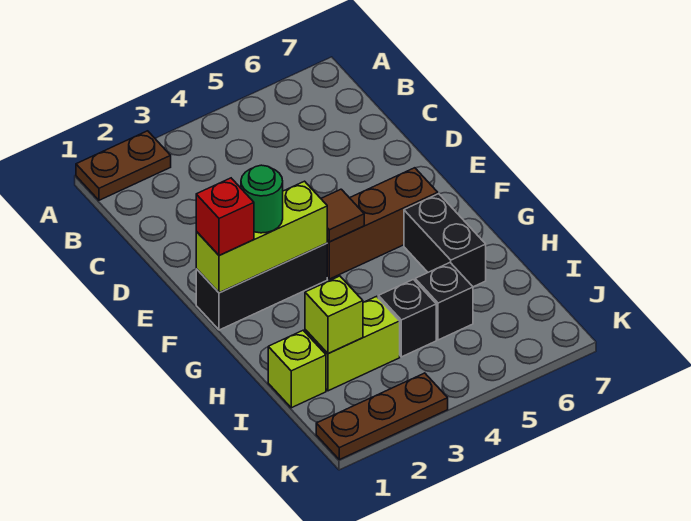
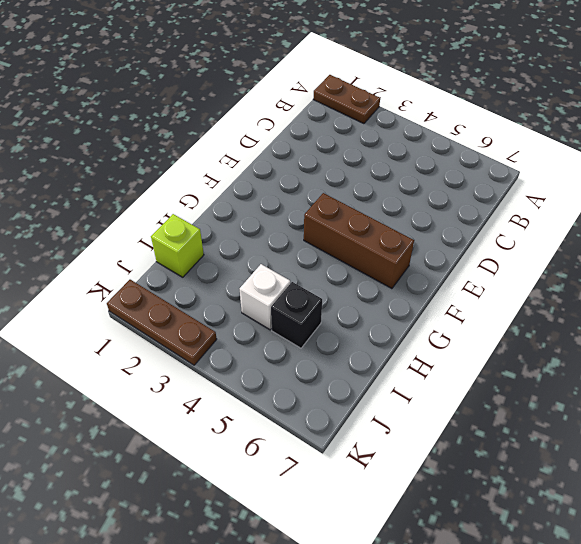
white brick I4 level 1 -> black brick I4 level 1
none -> black brick F1:F3 level 1
none -> black brick G6:H6 level 1
none -> lime brick I2:I3 level 1

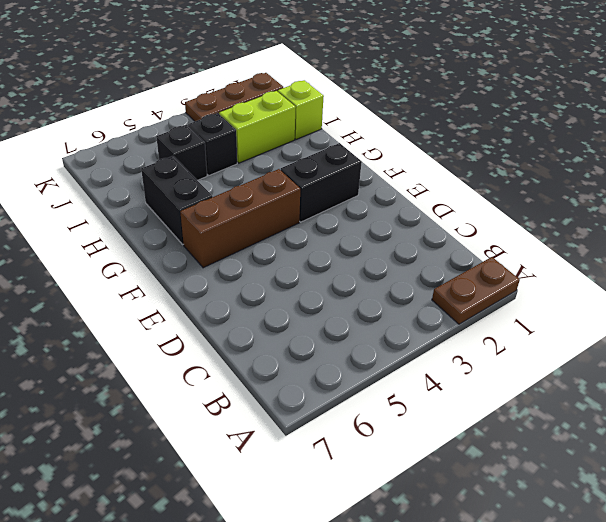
black brick F2:F3 level 1 -> black brick F1:F3 level 1
none -> lime brick F1:F3 level 2
none -> brown tile F4 level 2
none -> lime brick I2 level 2

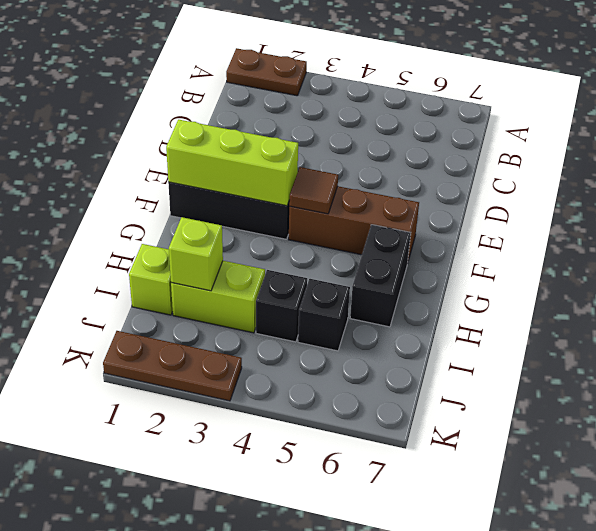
none -> red brick F1 level 3
none -> green round brick F2 level 3

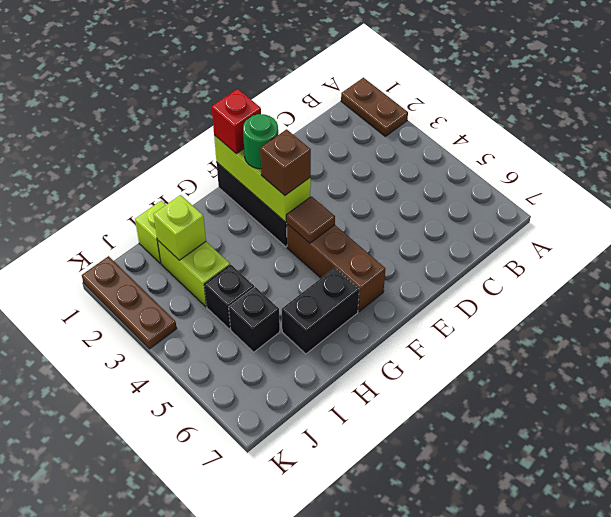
brown brick F3 level 3 -> none

